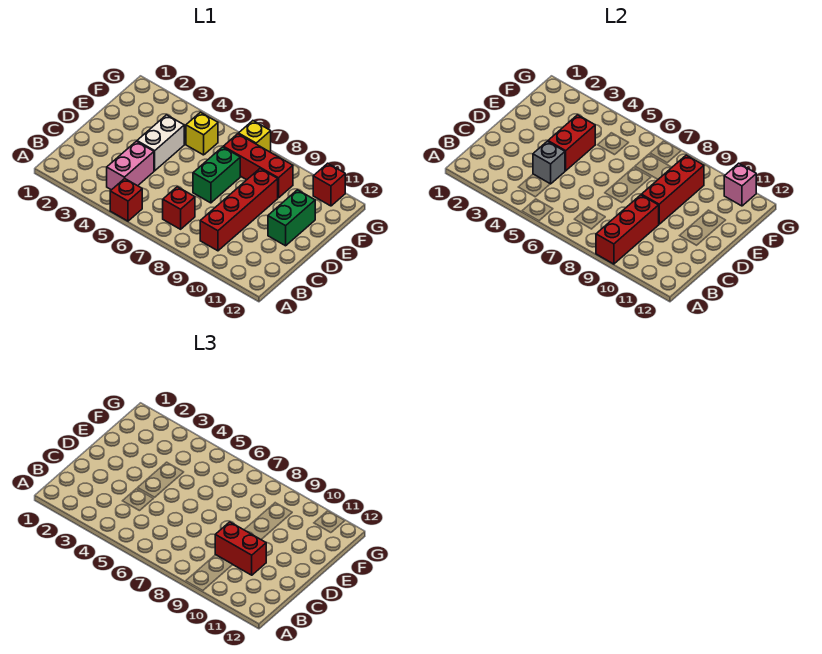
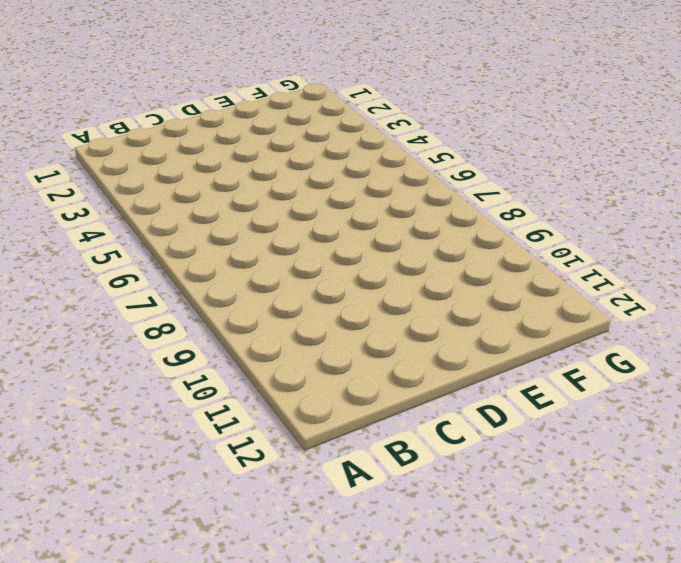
none -> red brick A5 level 1
none -> pink brick B4:C4 level 1
none -> red brick B7 level 1

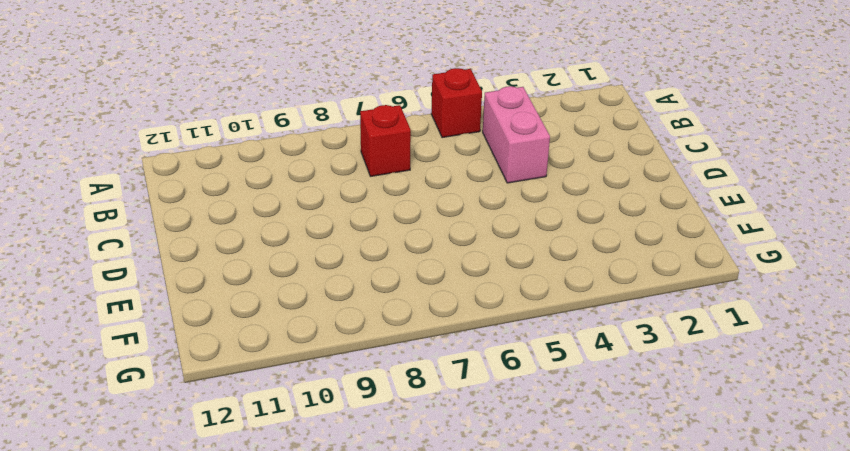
none -> red brick B9:E9 level 1
none -> white brick D4:E4 level 1
none -> green brick D7:E7 level 1

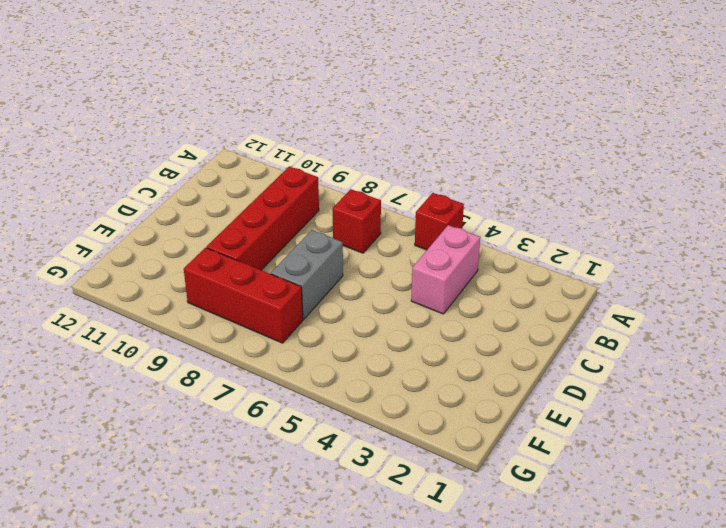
grey brick D7:E7 level 1 -> green brick D7:E7 level 1
none -> white brick D4:E4 level 1
none -> green brick D11:E11 level 1
none -> yellow brick F5 level 1

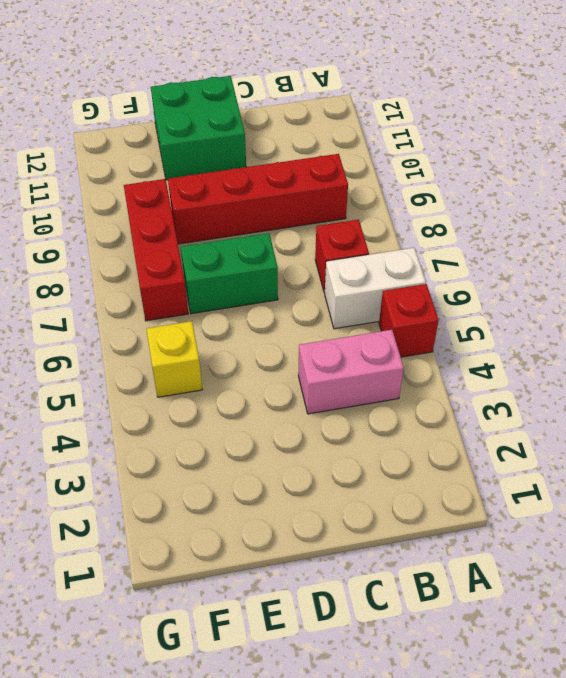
white brick A6:B6 level 1 -> white brick D4:E4 level 1
green brick D11:E12 level 1 -> green brick D11:E11 level 1
none -> yellow brick G7 level 1
none -> red brick G11 level 1
none -> red brick A9:C9 level 2

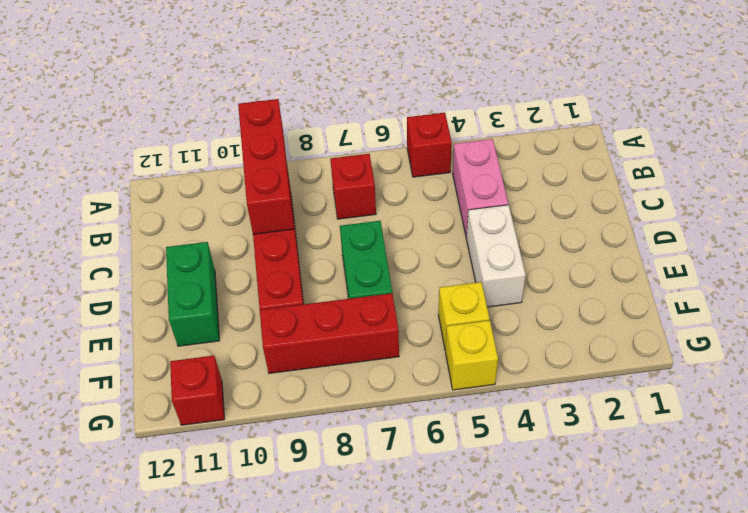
yellow brick G5 level 1 -> yellow brick G7 level 1
none -> grey brick C4 level 2
none -> red brick D4:E4 level 2
none -> red brick D9:F9 level 2

